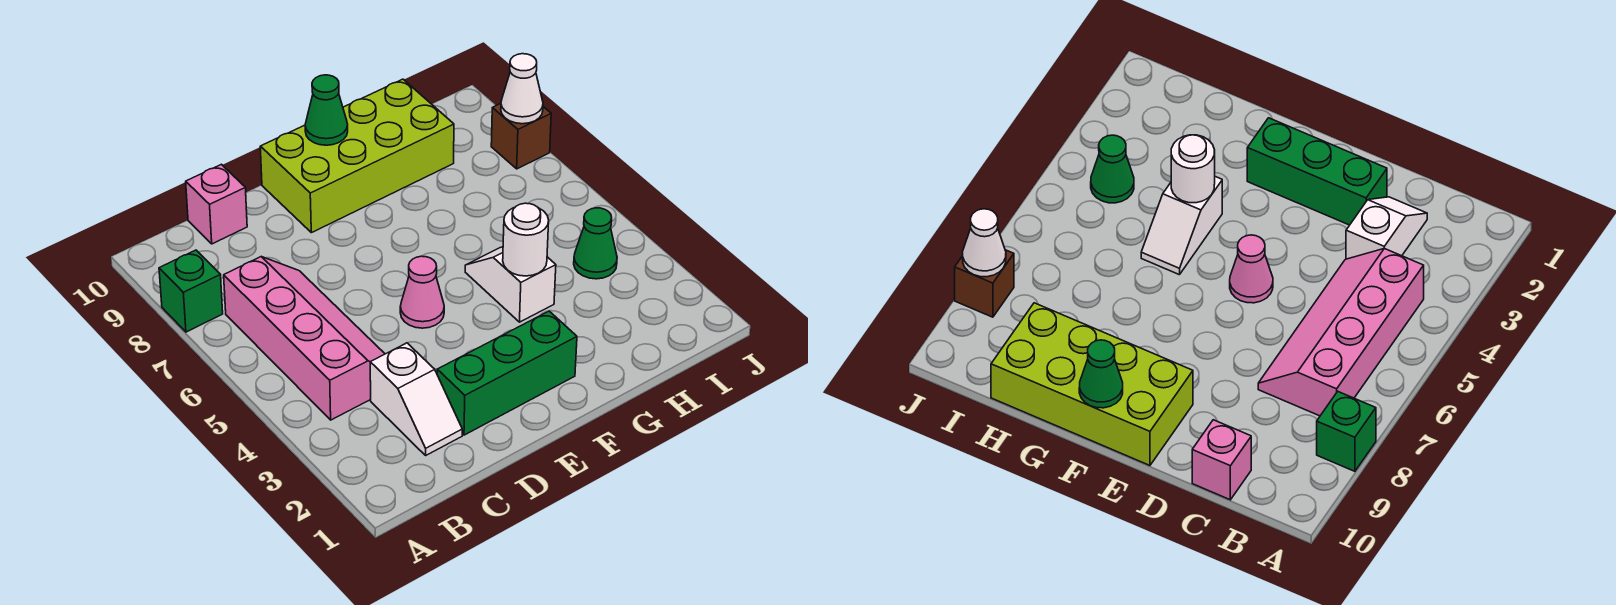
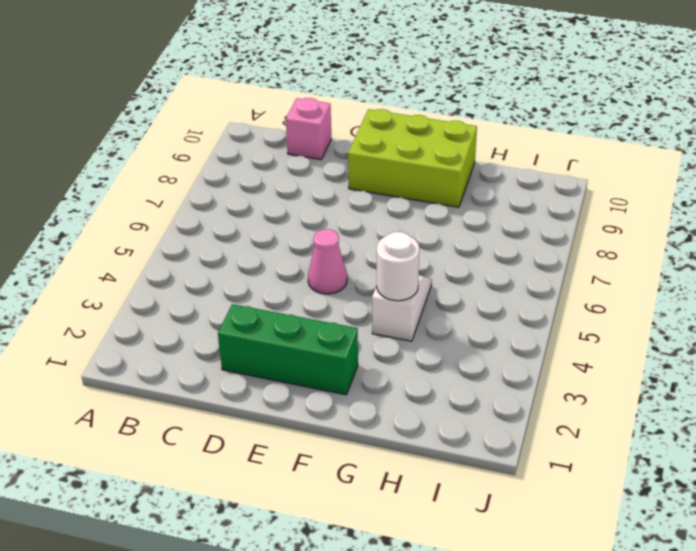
lime brick E9:G10 level 1 -> lime brick E9:H10 level 1
none -> green brick A8 level 1
none -> pink slope B4:C7 level 1 top B
none -> white slope C2:C3 level 1 top 3

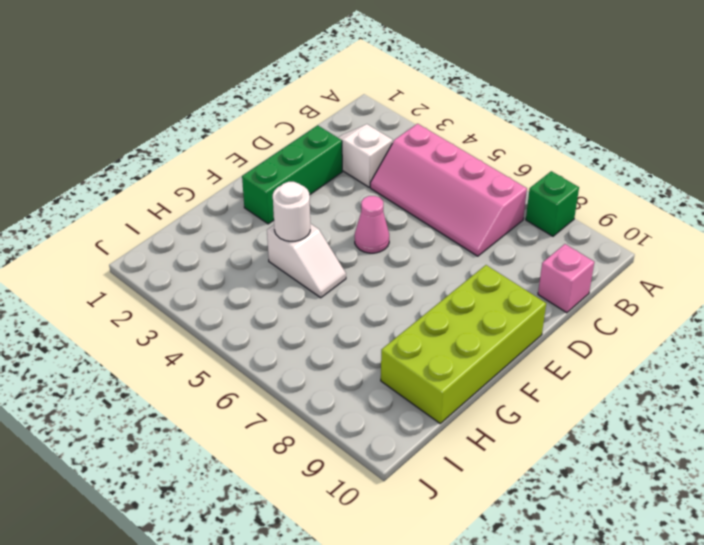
none -> green cone I4 level 1
none -> brown brick J8 level 1
none -> green cone F10 level 2

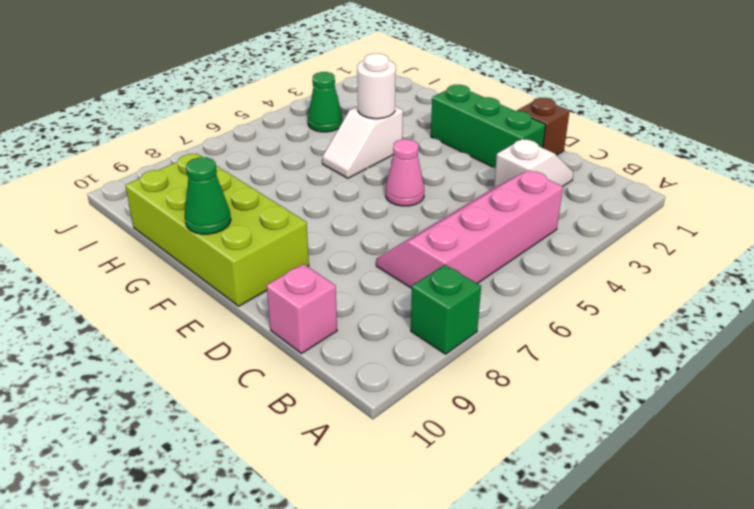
brown brick D1 level 1 -> brown brick J8 level 1
none -> white cone J8 level 2

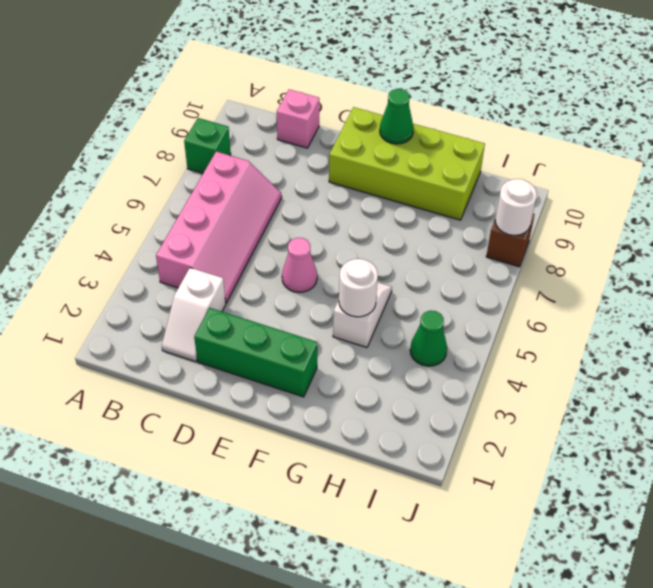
white round brick J8 level 2 -> white cone J8 level 2

